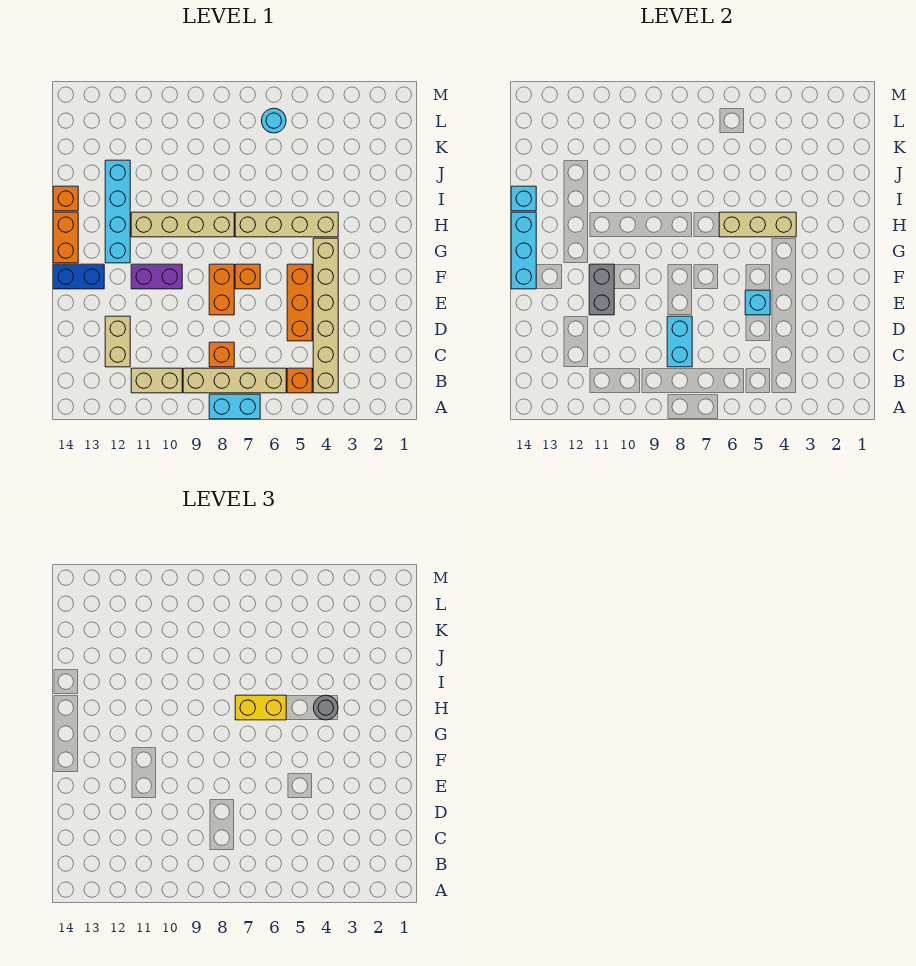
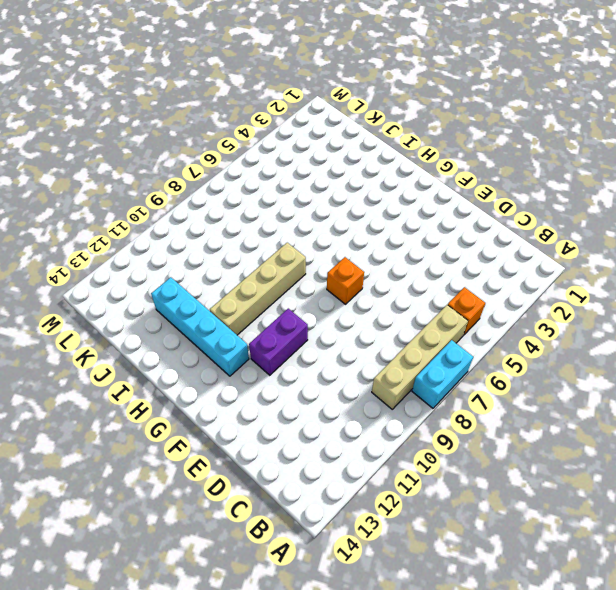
none -> tan brick B4:G4 level 1
none -> tan brick B10:B11 level 1
none -> orange brick C8 level 1

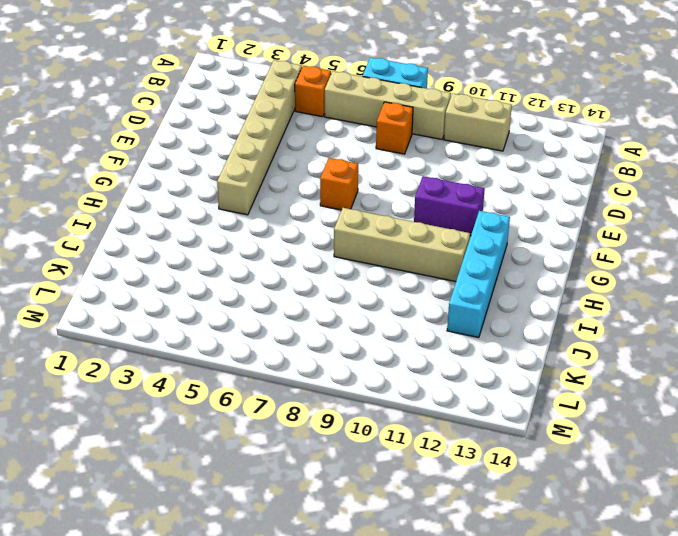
none -> tan brick C12:D12 level 1
none -> orange brick D5:F5 level 1
none -> orange brick E8:F8 level 1

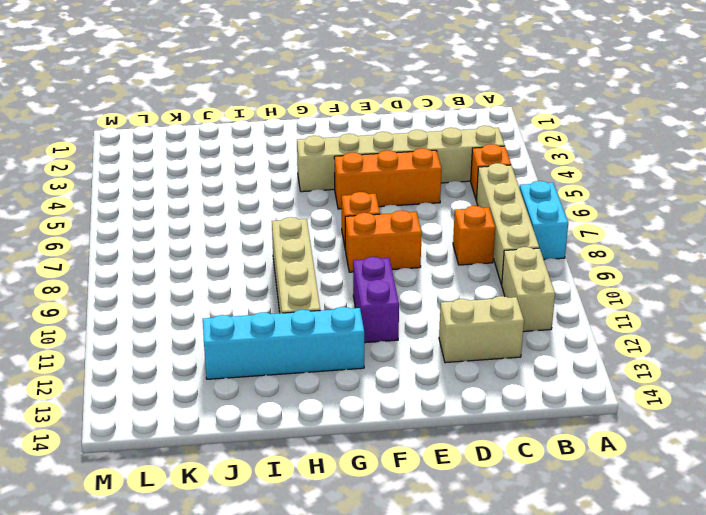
none -> blue brick F13:F14 level 1
none -> orange brick G14:H14 level 1
none -> tan brick H4:H7 level 1

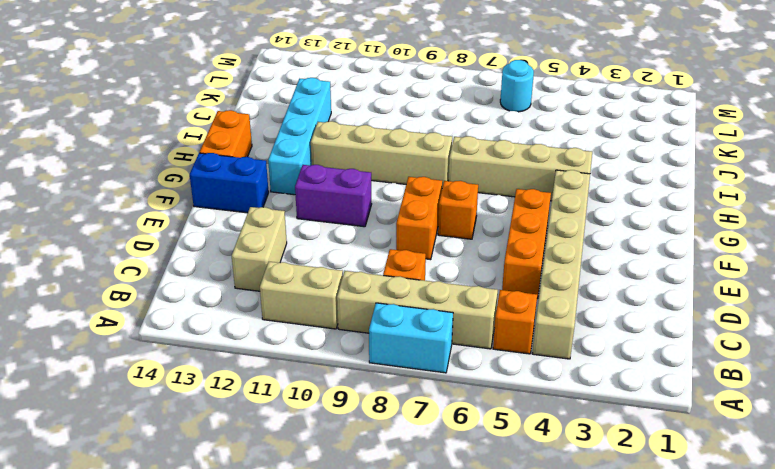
none -> orange brick I14 level 1
none -> cyan brick C8:D8 level 2
none -> cyan brick E5 level 2

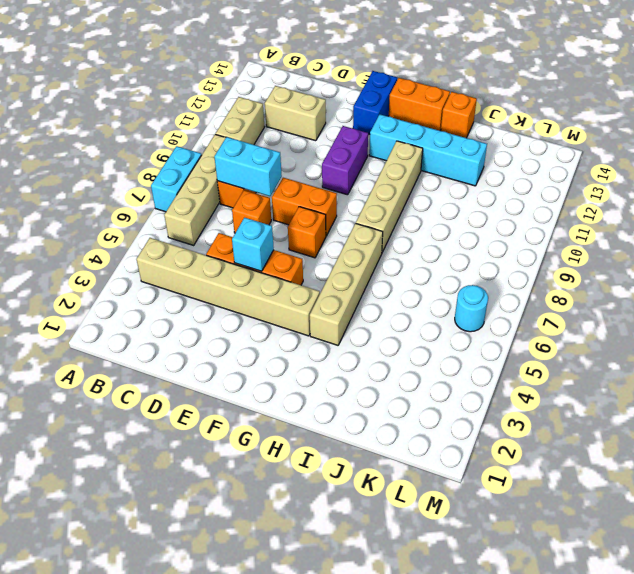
orange brick D7 level 1 -> orange brick B5 level 1
none -> grey brick E11:F11 level 2
none -> cyan brick F14:H14 level 2
none -> tan brick H4:H6 level 2

